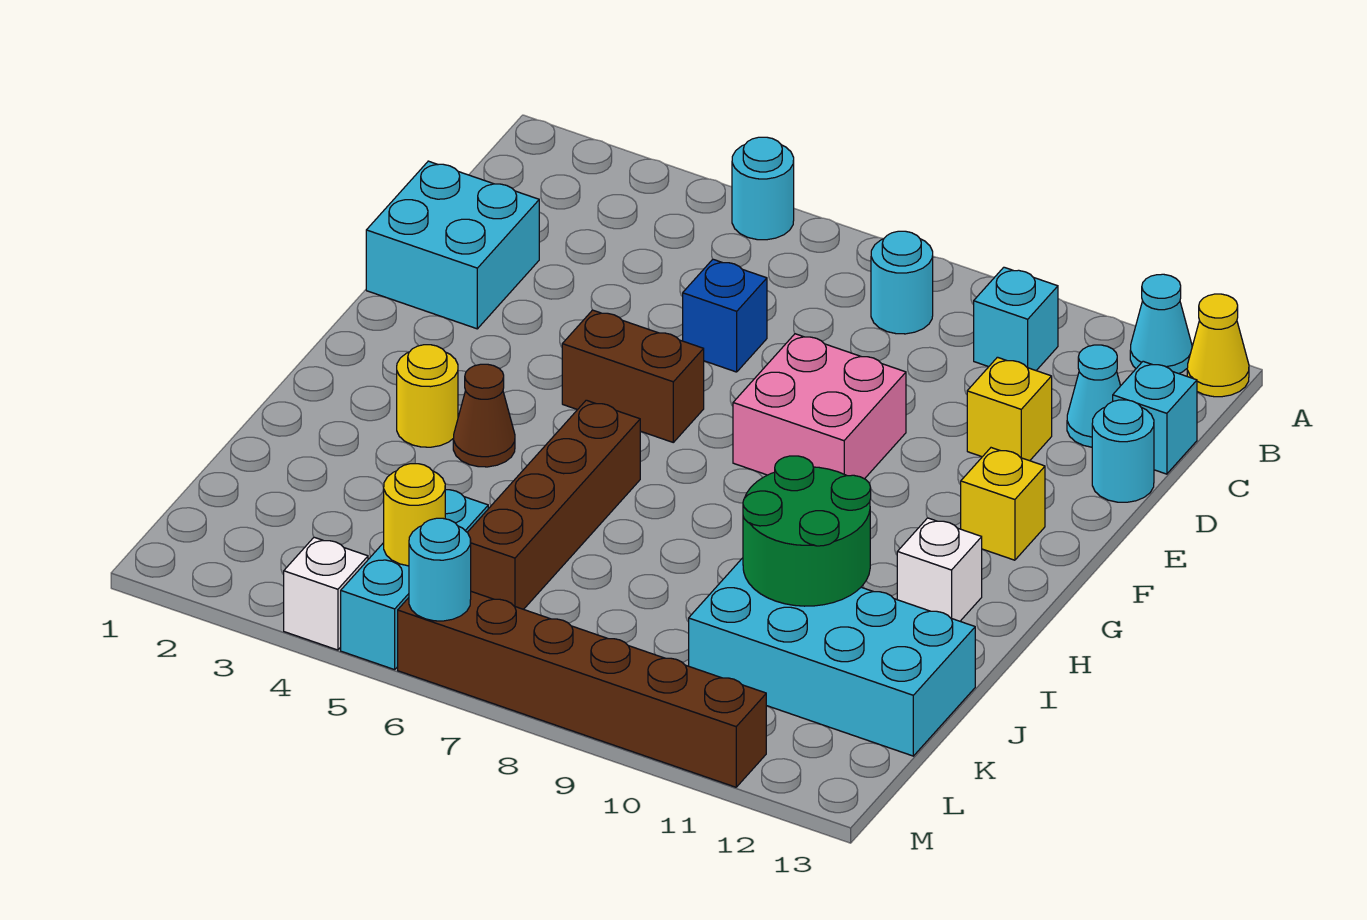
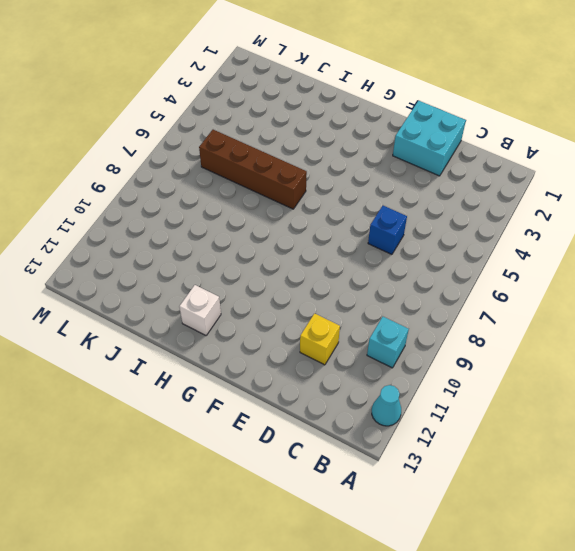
none -> cyan round brick A5 level 1
none -> yellow cone A13 level 1
none -> cyan round brick B8 level 1

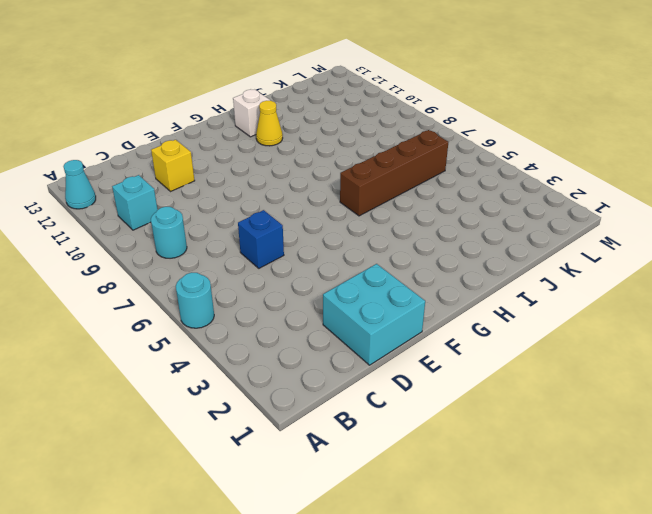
yellow cone H11 level 1 -> yellow cone A13 level 1
none -> cyan cone C12 level 1
none -> cyan brick C13 level 1
none -> cyan round brick D13 level 1

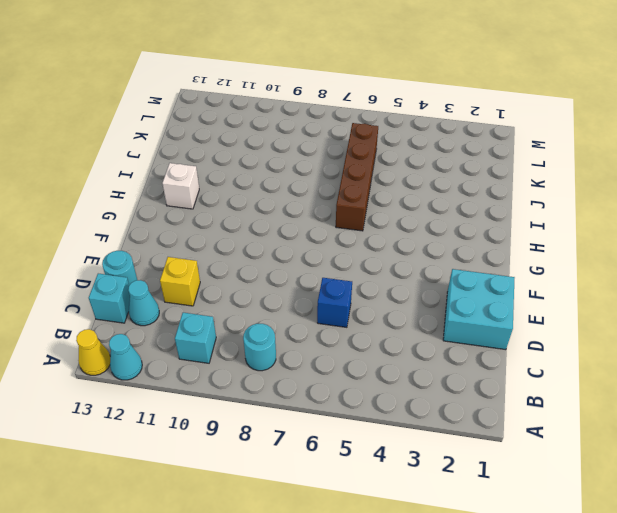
none -> cyan round brick A5 level 1
none -> pink brick E8:F9 level 1
none -> brown brick F5:F6 level 1

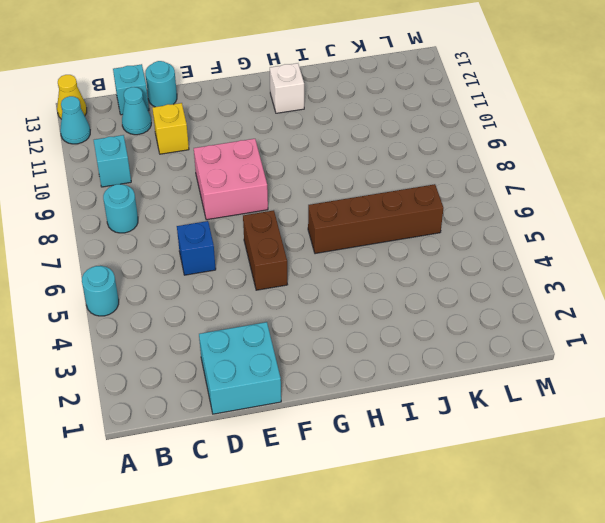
none -> yellow brick F12 level 1
none -> yellow round brick H3 level 1
none -> brown cone H4 level 1

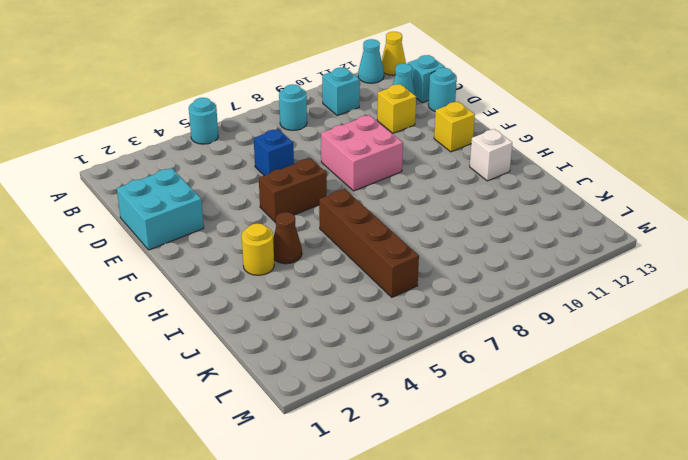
none -> cyan brick J10:K13 level 1
none -> cyan brick K5:M5 level 1
none -> white brick M4 level 1

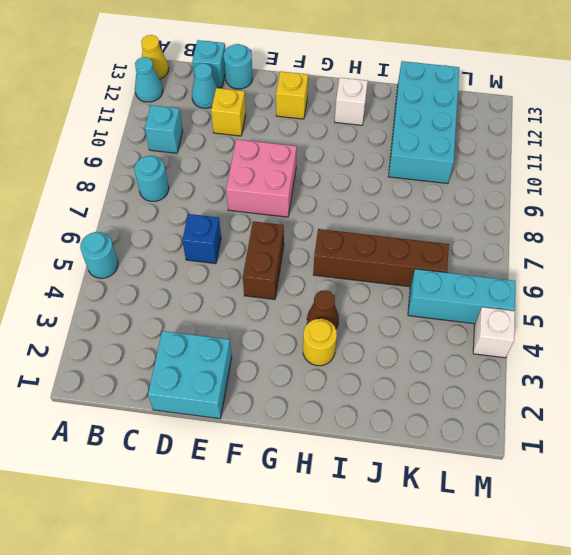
none -> brown brick M6:M11 level 1
none -> green round brick I10:J11 level 2
none -> yellow round brick L5 level 2

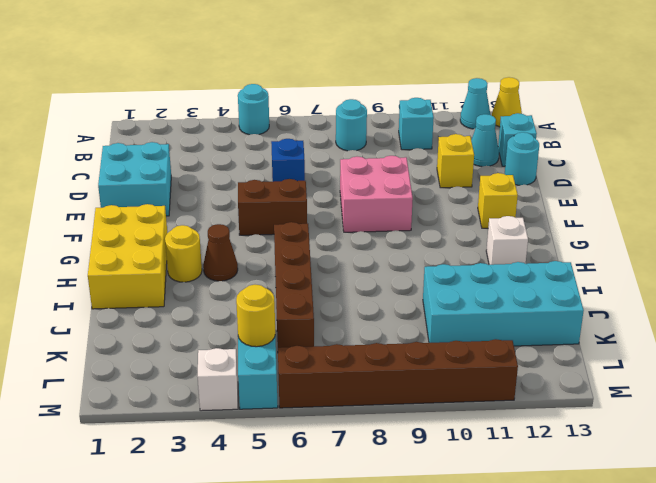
yellow brick G1:I2 level 1 -> none
none -> green round brick I10:J11 level 2
none -> cyan round brick M6 level 2

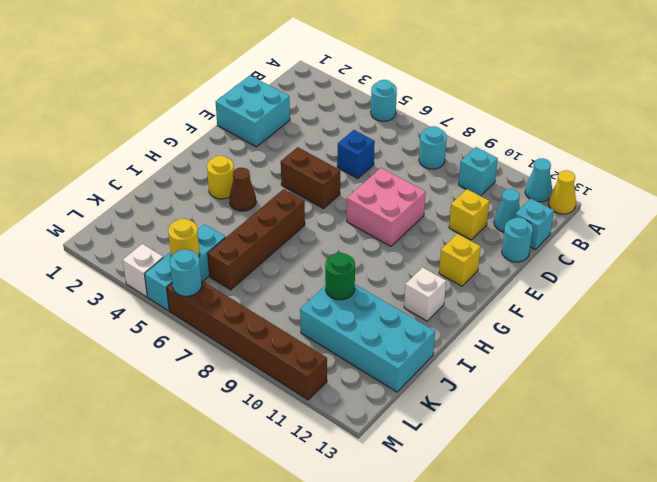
green round brick J10 level 2 -> green round brick I10:J11 level 2

